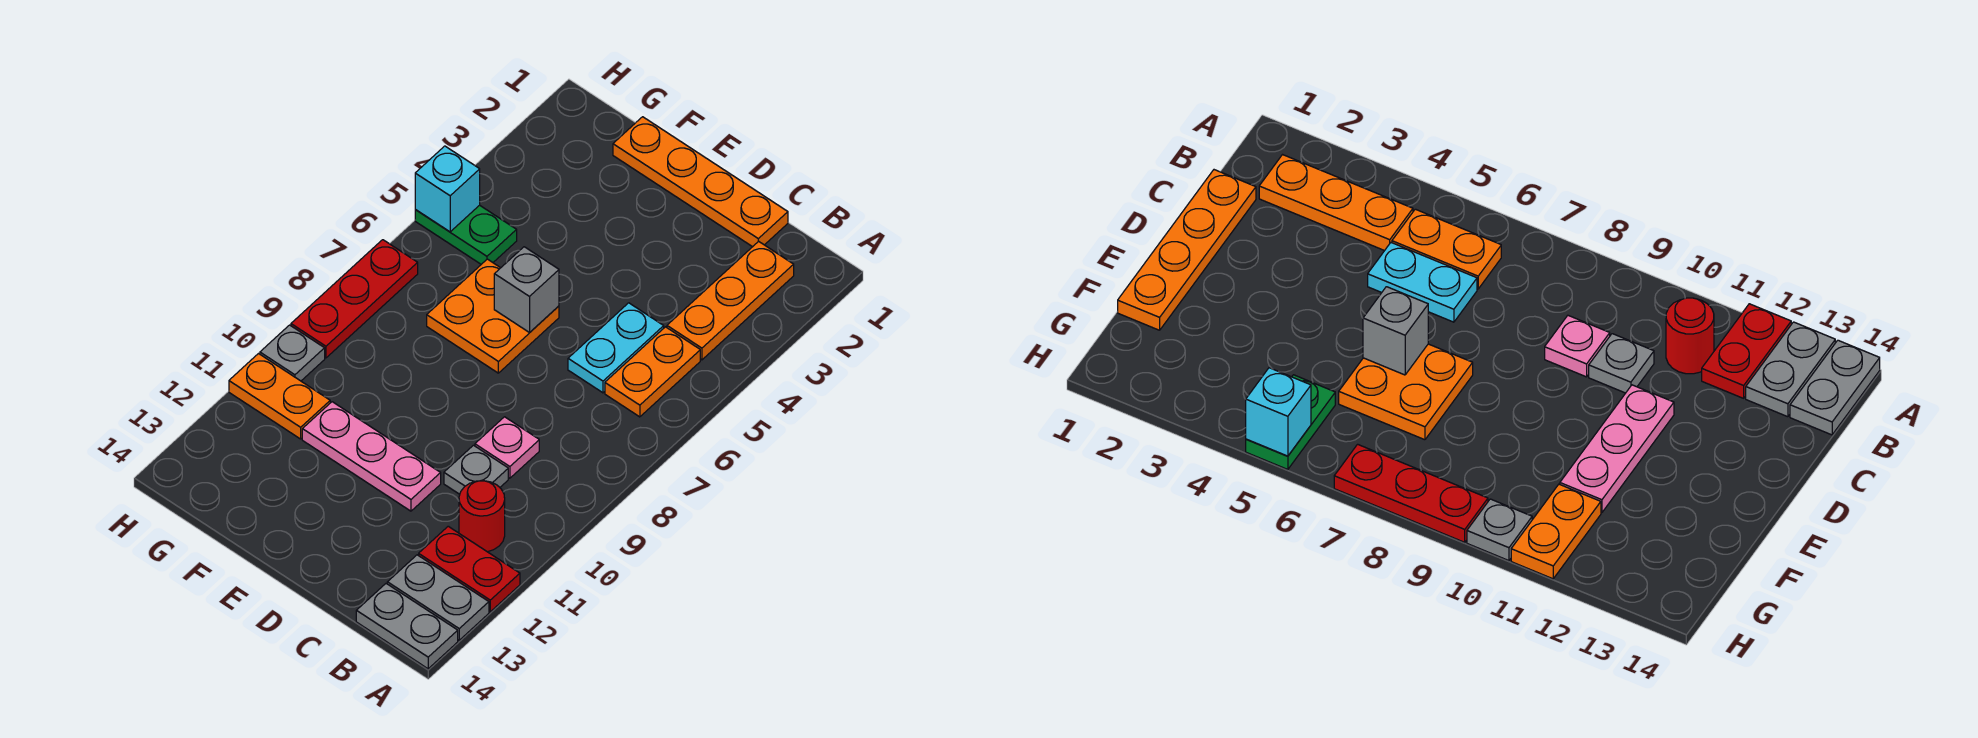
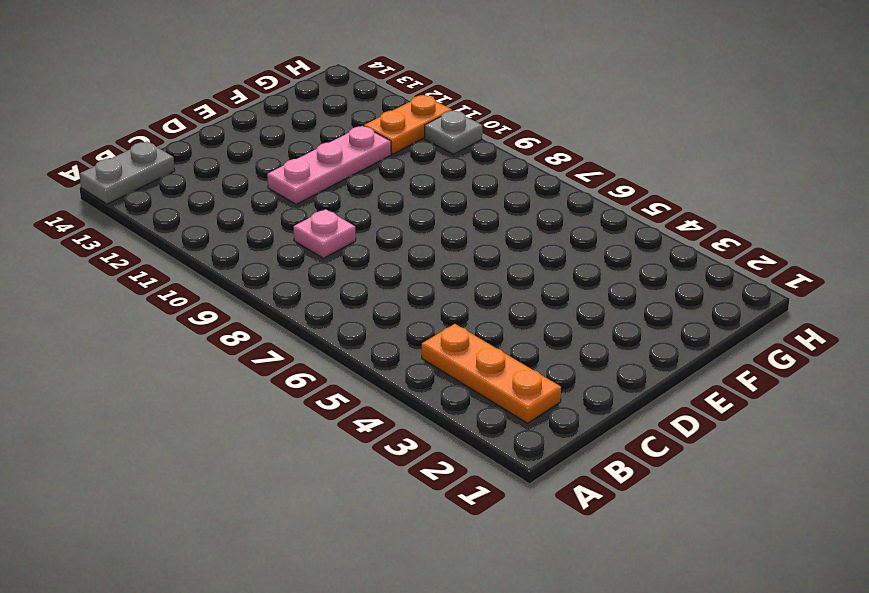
none -> red plate A12:B12 level 1
none -> grey plate A13:B13 level 1
none -> orange plate B5:B6 level 1

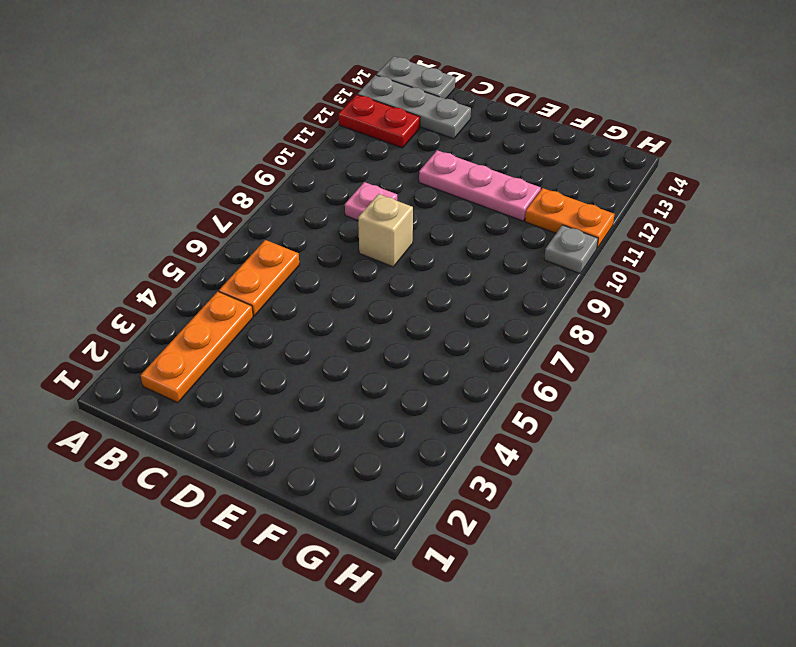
grey plate A13:C13 level 1 -> grey plate A13:B13 level 1
tan brick D8 level 1 -> none
none -> red round brick B11 level 1
none -> orange plate C1:F1 level 1
none -> cyan plate C5:C6 level 1

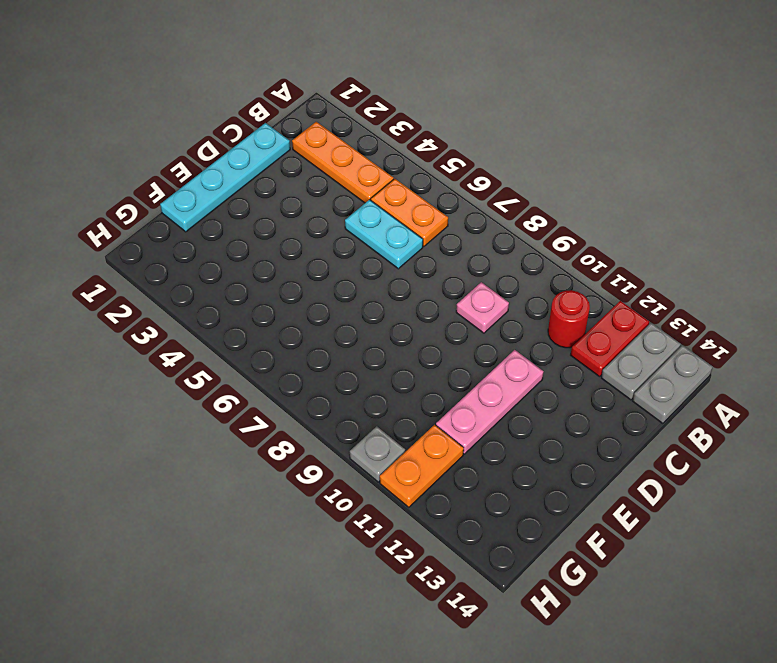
cyan plate C1:F1 level 1 -> orange plate C1:F1 level 1
none -> grey plate C10 level 1
none -> orange plate E6:F7 level 1
none -> green plate G5:H5 level 1

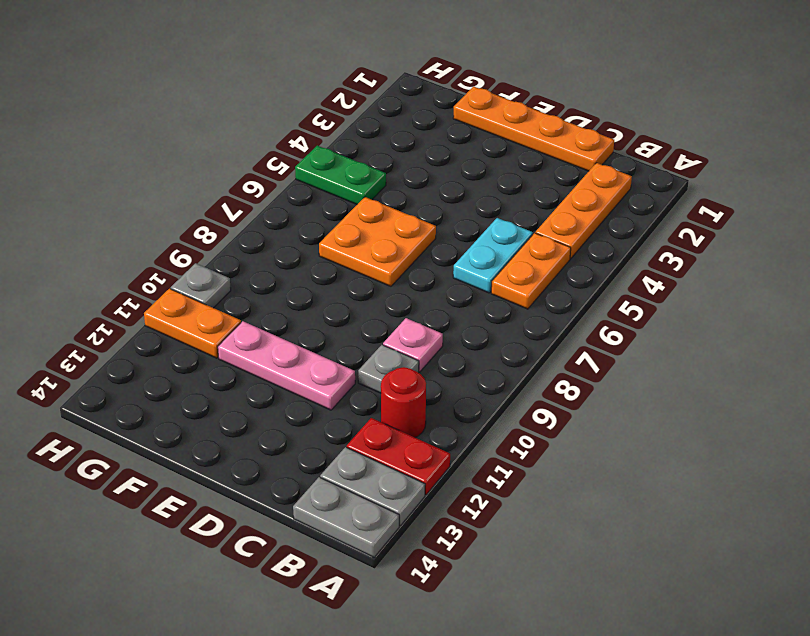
none -> red plate H7:H9 level 1
none -> grey brick E6 level 2
none -> cyan brick H5 level 2

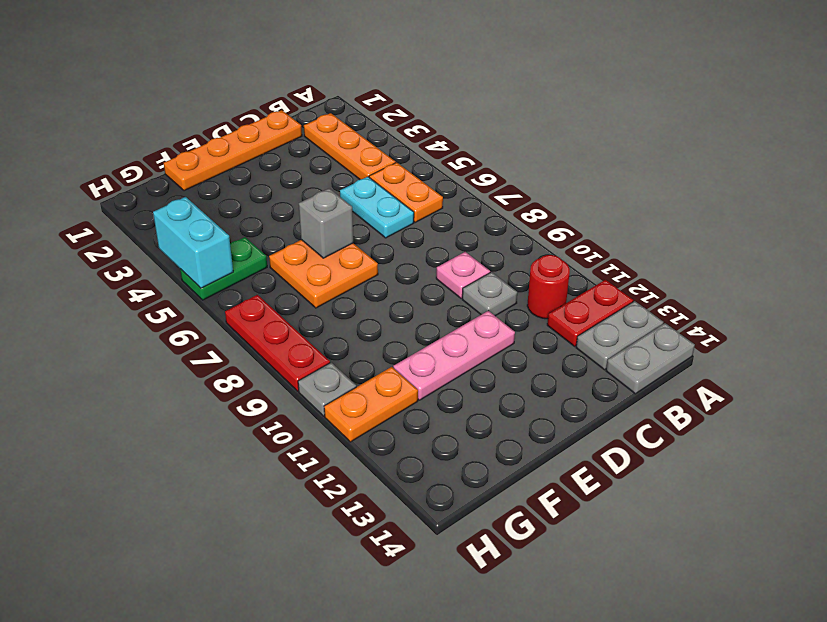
cyan brick H4:H5 level 2 -> cyan brick H5 level 2

